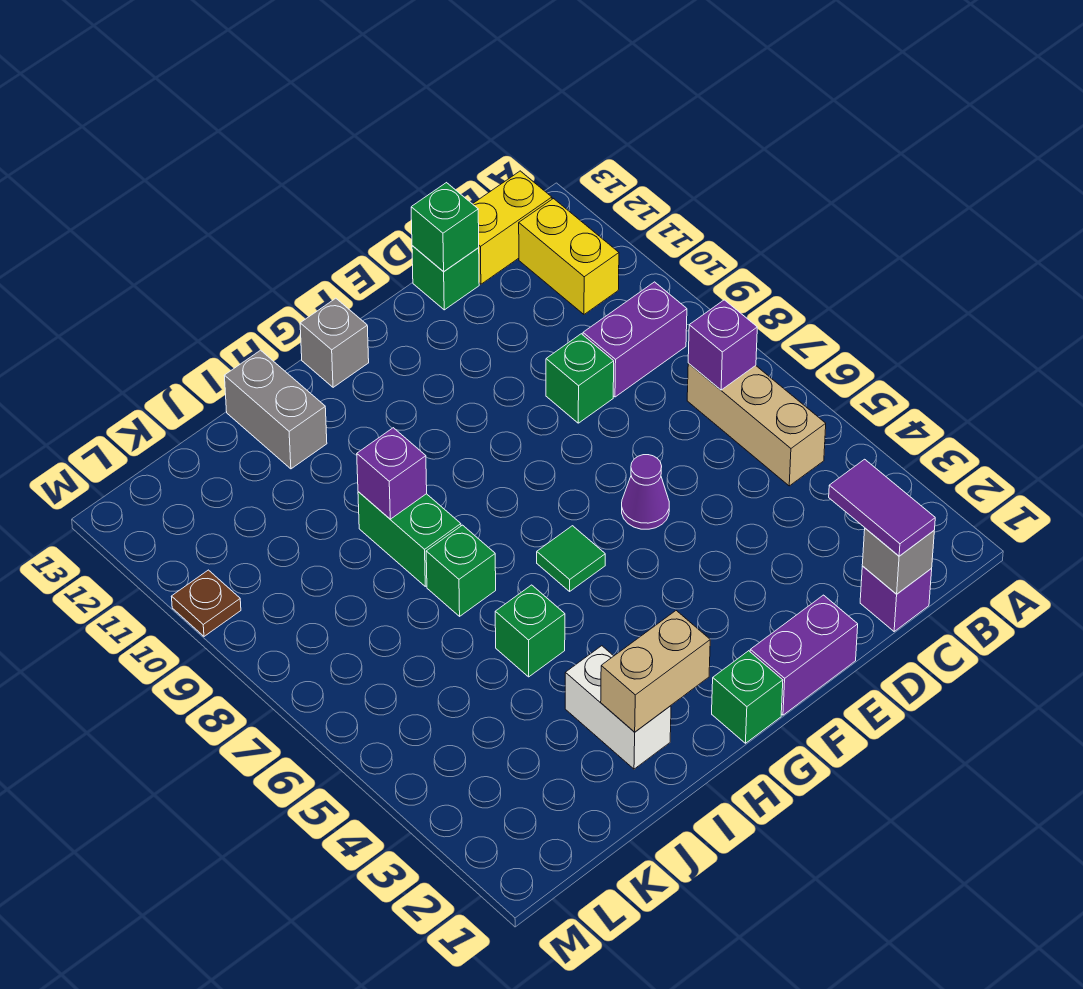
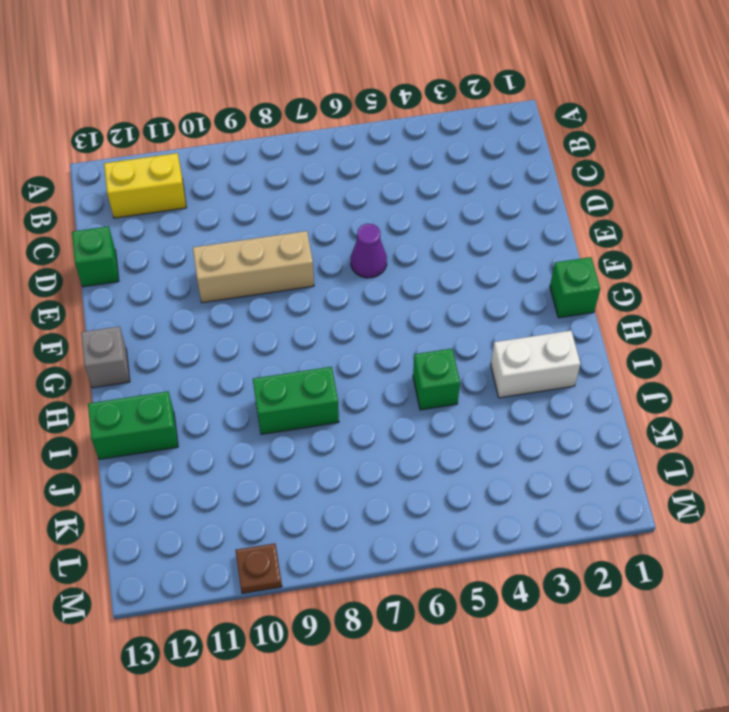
tan brick E8:E10 level 1 -> tan brick B5:B7 level 1
green brick I12:I13 level 1 -> grey brick I12:I13 level 1
none -> purple brick B9:C9 level 1
none -> yellow brick B13:C13 level 1
none -> purple brick C1 level 1

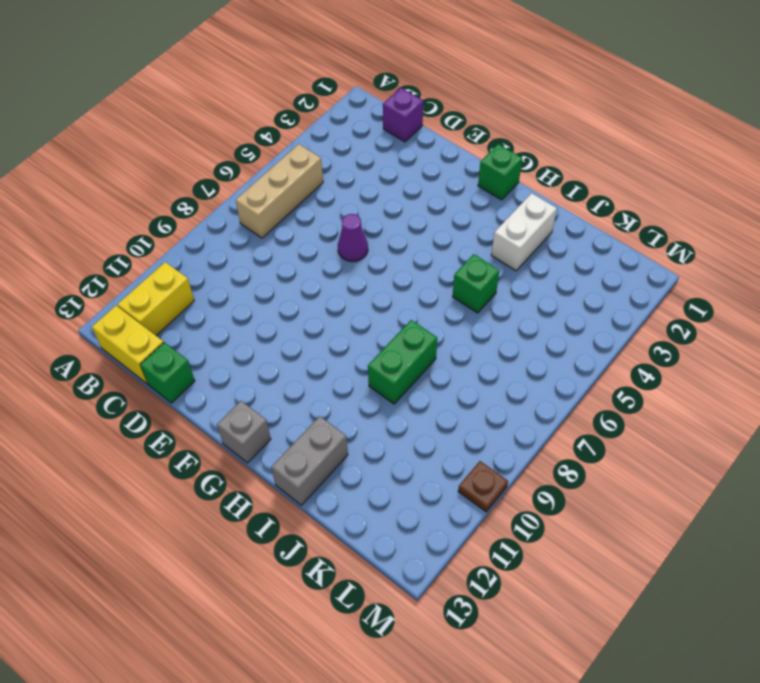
none -> purple brick B9:C9 level 1
none -> green brick D9 level 1
none -> purple brick E1:F1 level 1

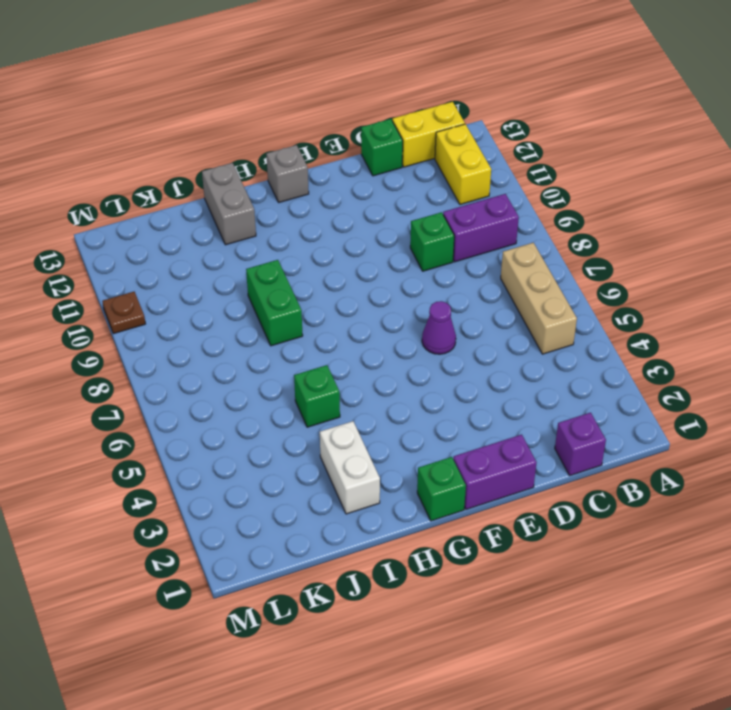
none -> green tile G6 level 1
none -> green brick I7 level 1
none -> purple brick B7 level 2

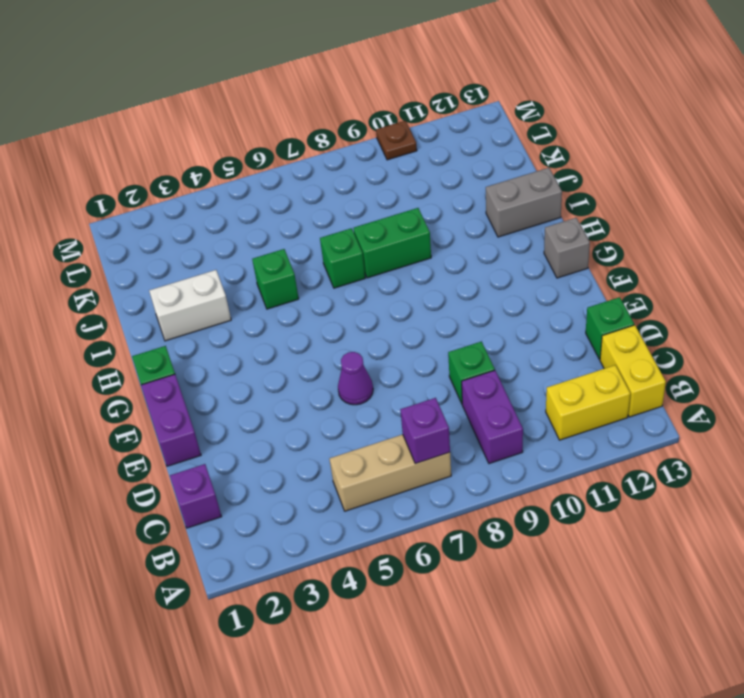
none -> green tile G6 level 1
none -> grey brick C1 level 2
none -> green brick D13 level 2

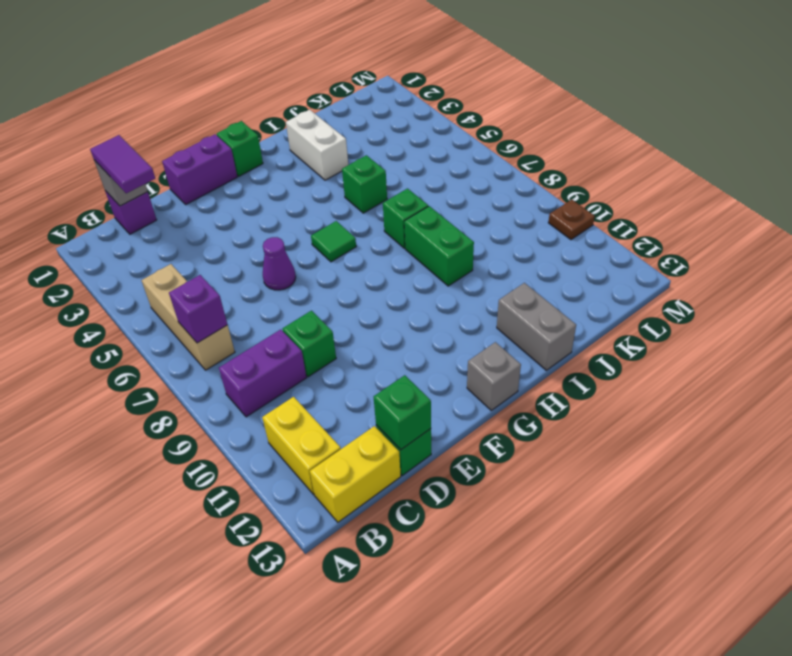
none -> tan brick H2:I2 level 2
none -> purple brick I9 level 2

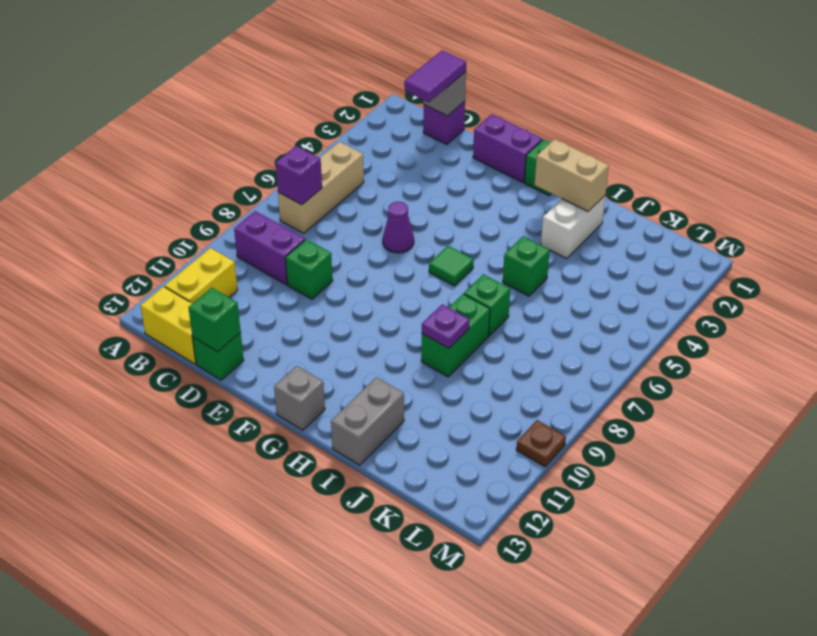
purple plate I9 level 2 -> purple brick I9 level 2

